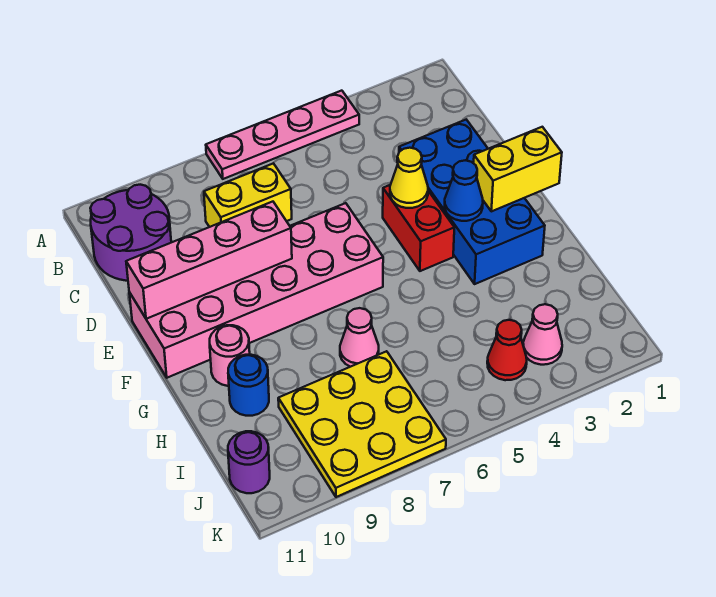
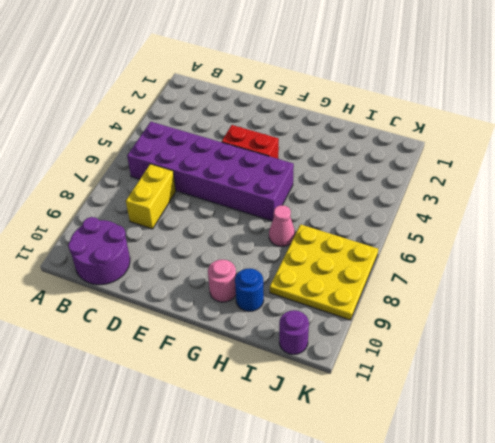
purple brick B5:G6 level 1 -> pink brick E6:F11 level 1
none -> pink plate A4:A7 level 1
none -> blue brick D2:G3 level 1
none -> pink cone J3 level 1

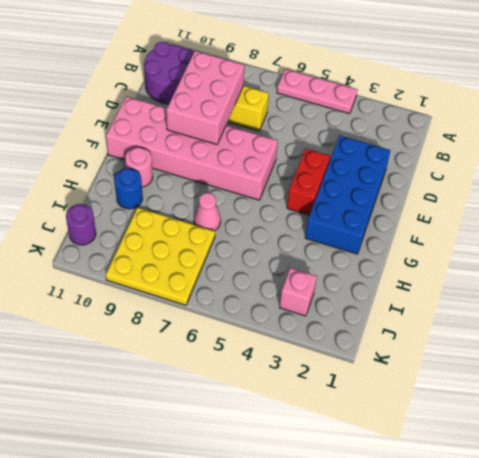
pink plate A4:A6 level 1 -> pink plate A4:A7 level 1
pink brick C8:E9 level 2 -> pink brick E8:E11 level 2
pink brick J3 level 1 -> pink cone J3 level 1
none -> red cone J4 level 1
none -> yellow cone E4 level 2
none -> yellow brick F1:F2 level 2

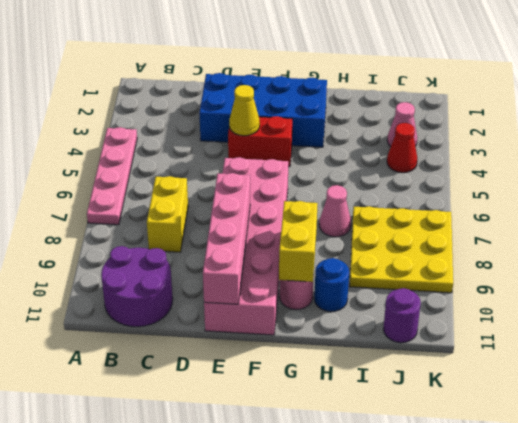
yellow brick G9:G10 level 2 -> yellow brick F1:F2 level 2
none -> blue cone F3 level 2

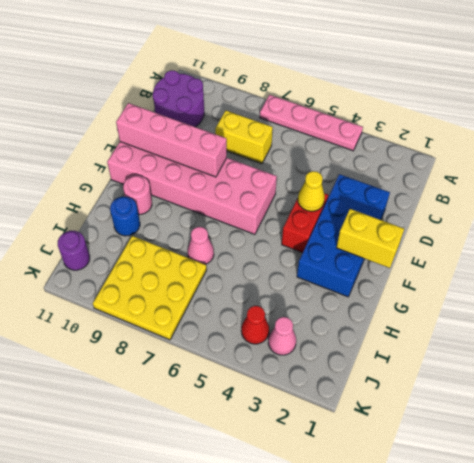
none -> blue cone F3 level 2

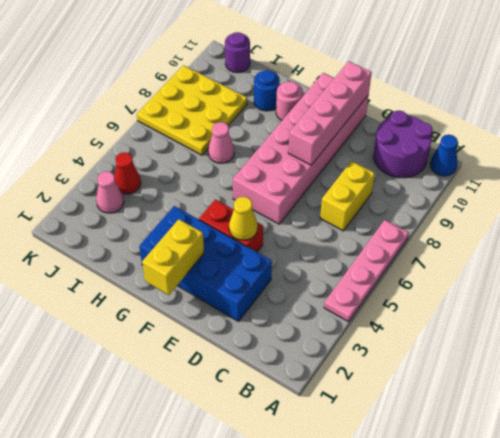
blue cone A11 level 1 -> blue cone F3 level 2

